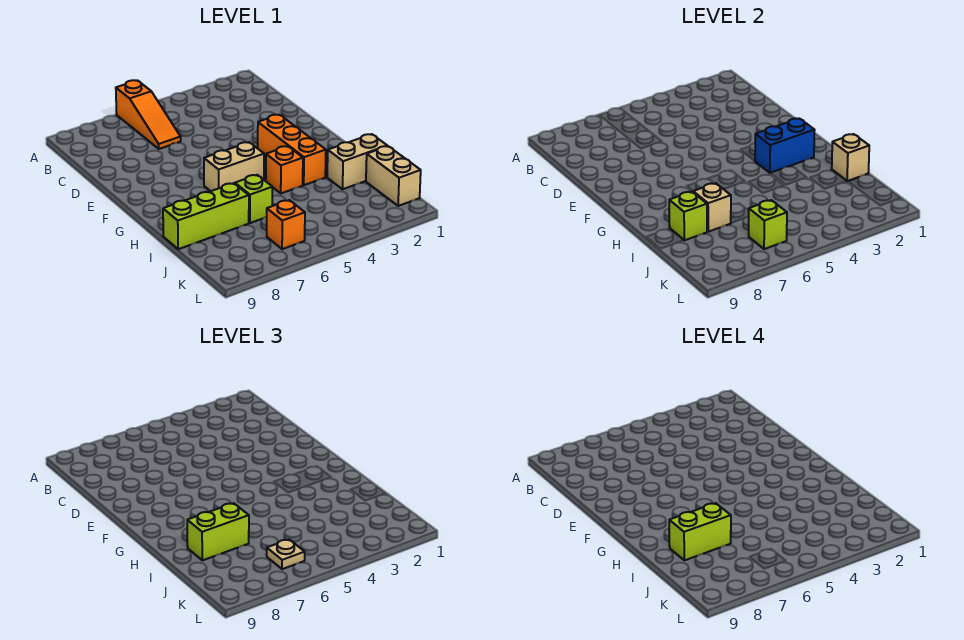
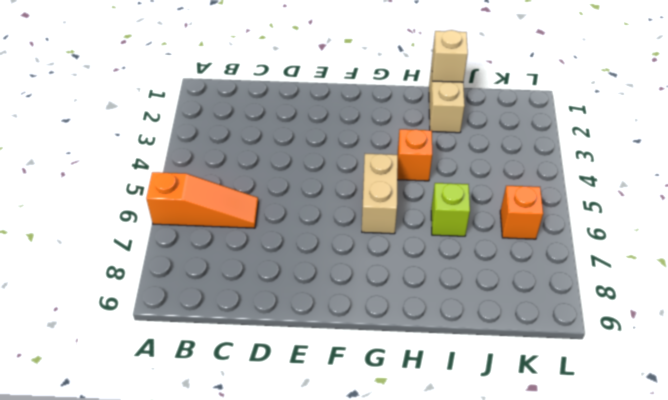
none -> orange brick F3:H3 level 1
none -> lime brick I7:I9 level 1
none -> tan brick J1:K1 level 1

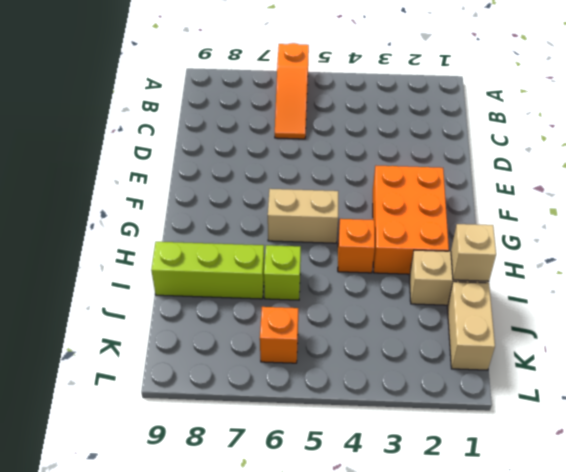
orange brick F2:H3 level 1 -> orange brick F3:H3 level 1
none -> blue brick G2:G3 level 2
none -> tan brick I7 level 2
none -> lime brick I8 level 2

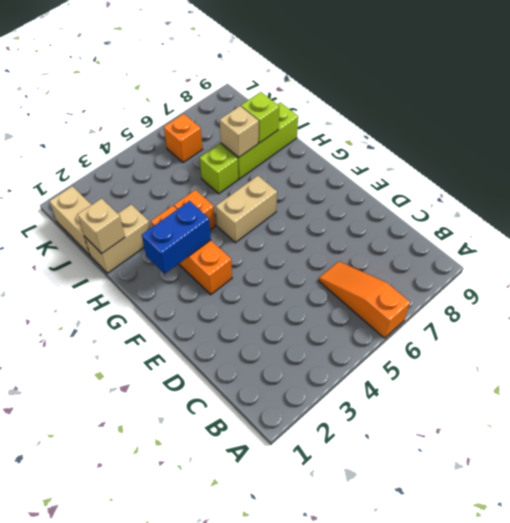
none -> lime brick K6 level 2
none -> lime brick I7:I8 level 3
none -> tan plate K6 level 3

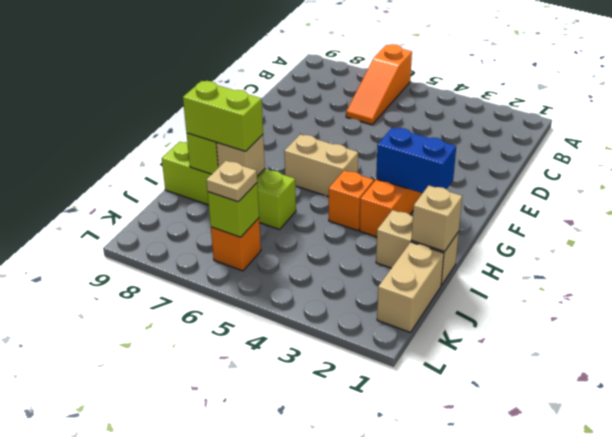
none -> lime brick I7:I8 level 4

